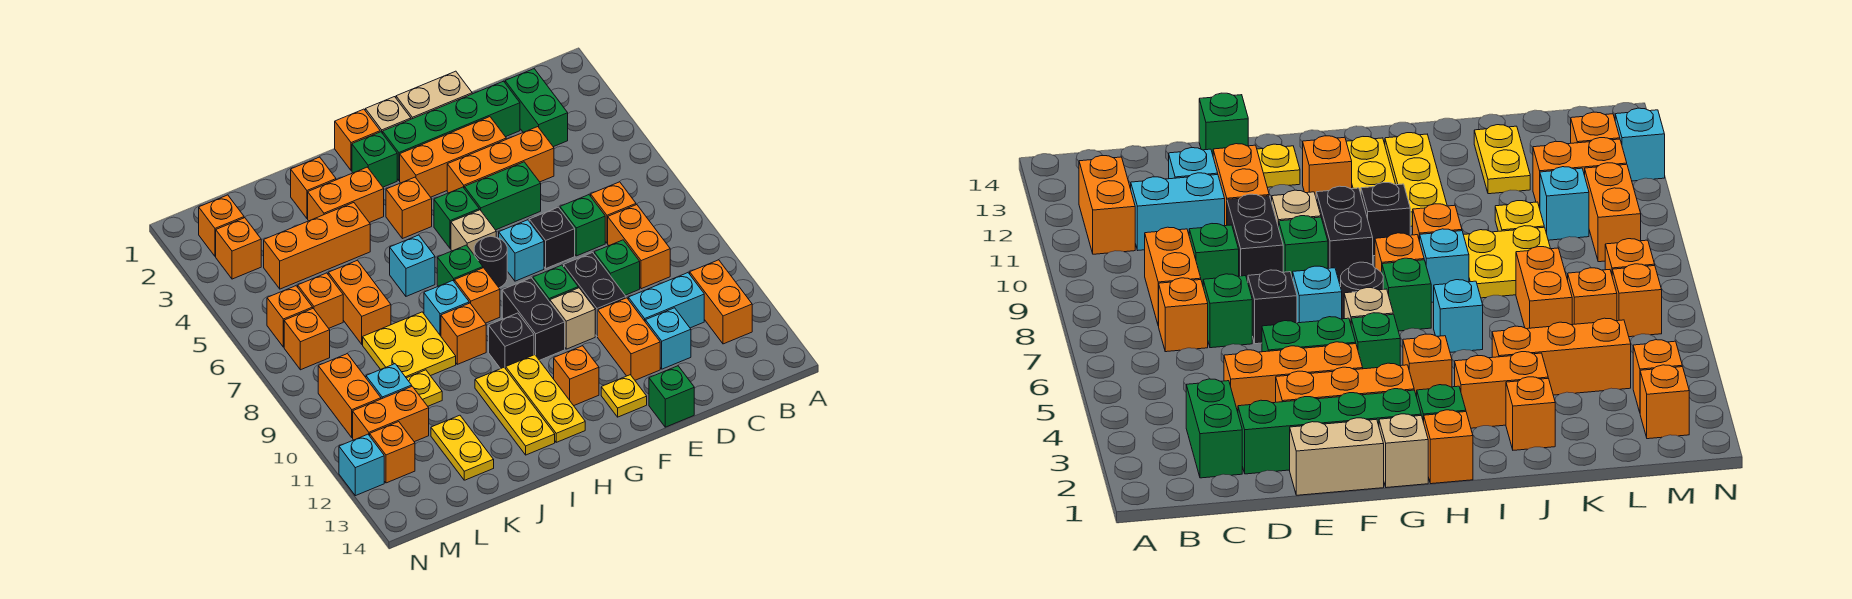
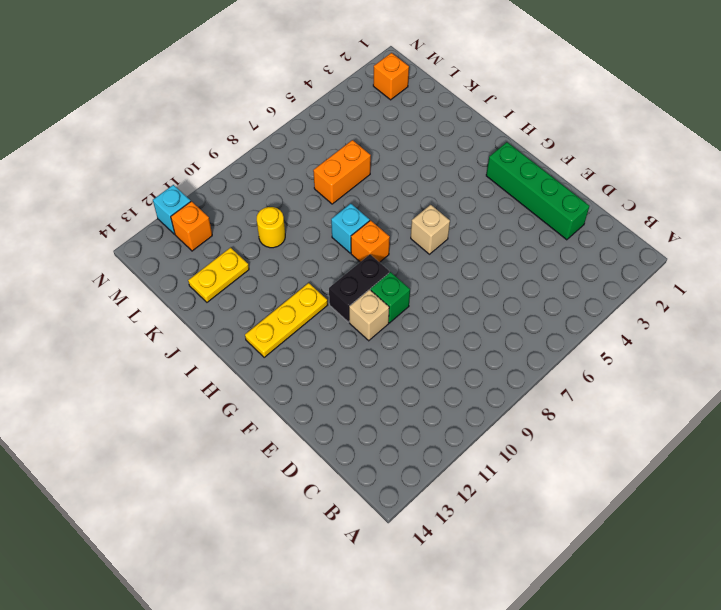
yellow round brick K10 level 1 -> yellow plate K10 level 1
none -> orange brick B11:B12 level 1
none -> green brick C2:C3 level 1
none -> orange brick C7 level 1
none -> orange brick C8:C9 level 1

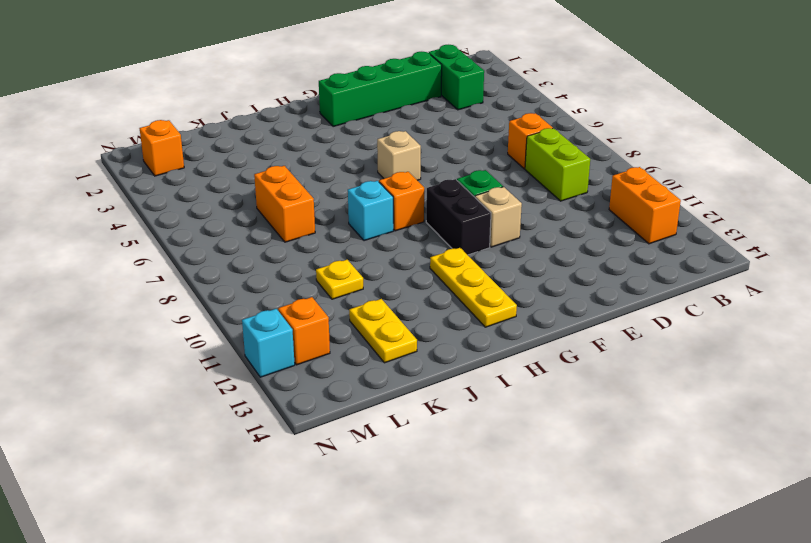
lime brick C8:C9 level 1 -> orange brick C8:C9 level 1
none -> cyan brick C11:D11 level 1
none -> orange brick D4:F4 level 1
none -> green brick D7 level 1
none -> green brick D9 level 1

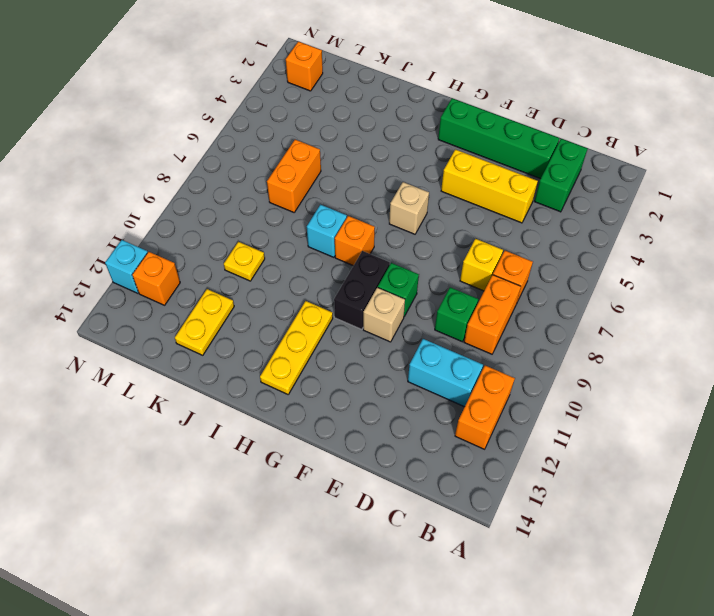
yellow brick D4:F4 level 1 -> orange brick D4:F4 level 1
yellow brick D7 level 1 -> green brick D7 level 1
none -> cyan brick D12 level 1
none -> tan brick E1:F1 level 1
none -> orange brick E3:G3 level 1
none -> green brick E5:F5 level 1

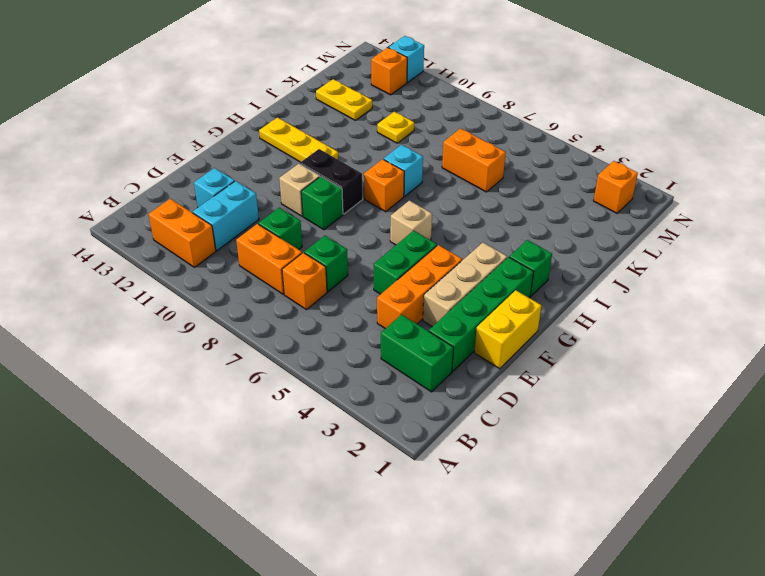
yellow brick E1:F1 level 1 -> tan brick E1:F1 level 1
tan brick E3:G3 level 1 -> orange brick E3:G3 level 1
none -> black brick E7 level 1
none -> black brick E9:E10 level 1
none -> orange brick E11:E12 level 1
none -> green brick E14 level 1

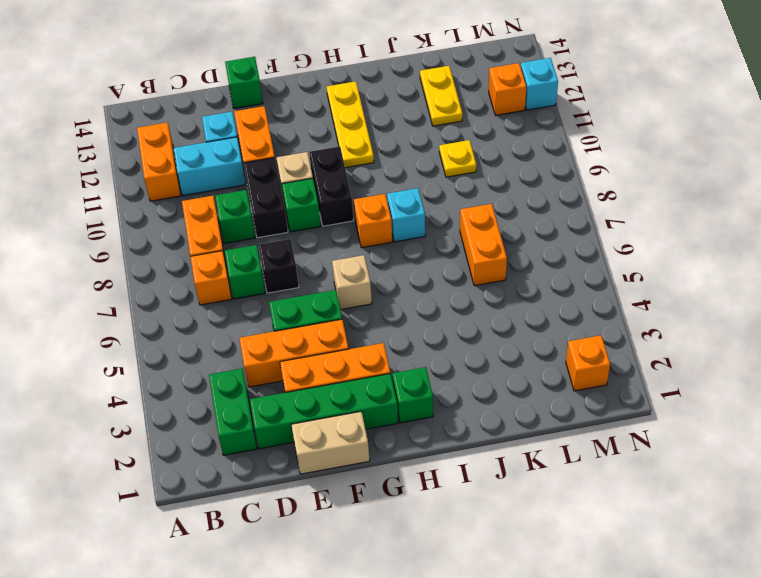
none -> cyan brick F7 level 1
none -> yellow plate F13 level 1
none -> tan brick G1 level 1
none -> green brick G5 level 1

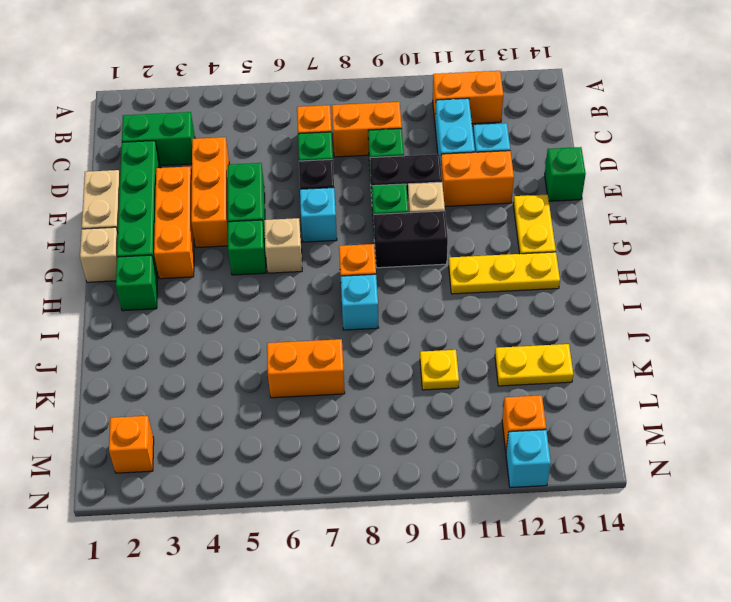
yellow plate F13:G13 level 1 -> yellow plate F13 level 1
none -> black round brick G7 level 1
none -> orange brick G12 level 1
none -> orange brick H1 level 1
none -> orange brick H4 level 1

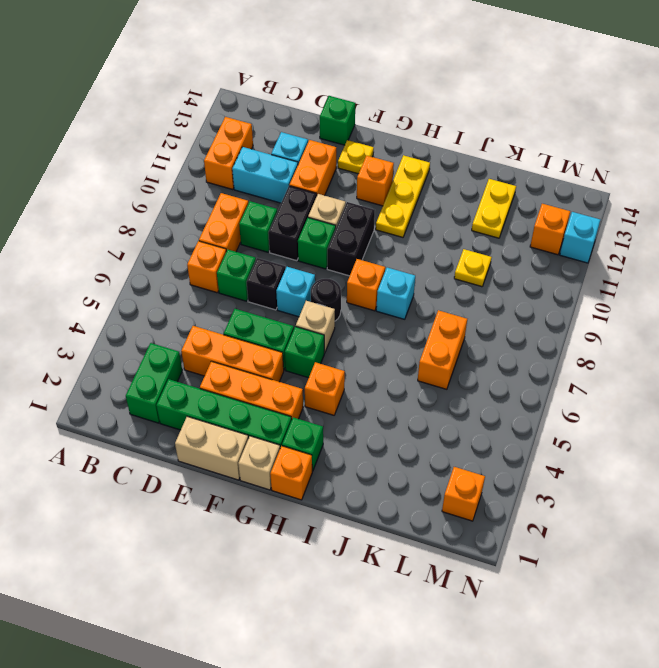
none -> green brick H7 level 1
none -> black brick H10 level 1
none -> orange brick I3:J3 level 1
none -> cyan brick I6 level 1

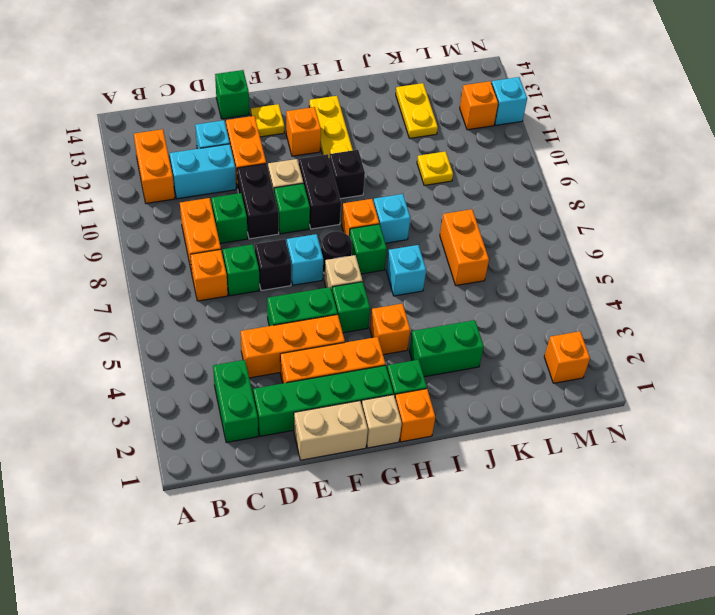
green brick I3:J3 level 1 -> orange brick I3:J3 level 1
none -> orange brick I9 level 1
none -> yellow plate I11:I13 level 1
none -> orange brick J2 level 1
none -> orange brick J4:L4 level 1

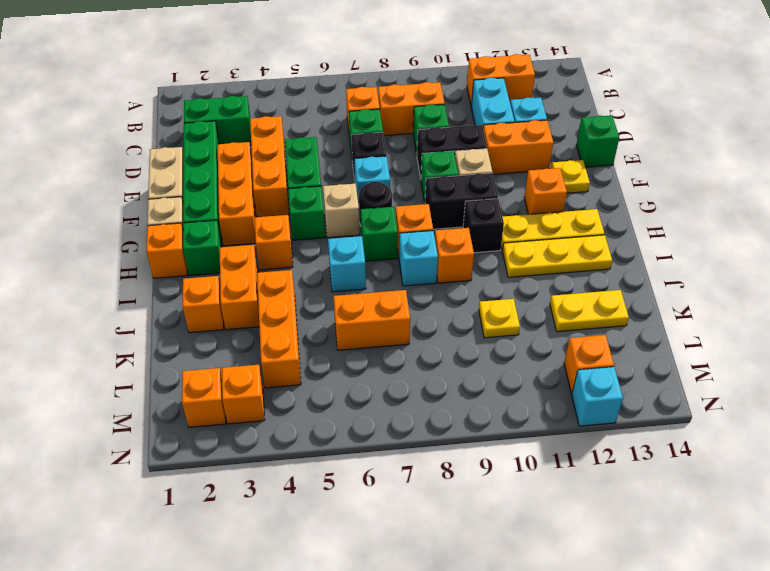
none -> yellow plate J8:K9 level 1
none -> orange brick L6 level 1
none -> cyan brick L10 level 1
none -> orange brick L11:M11 level 1

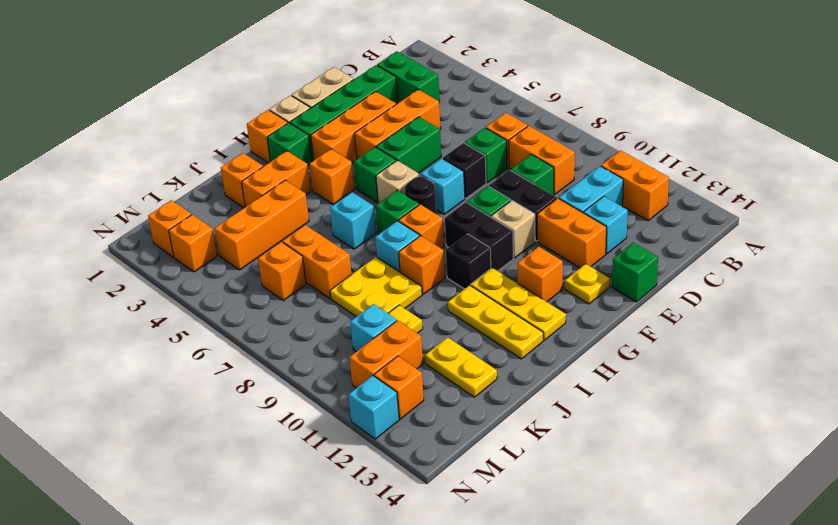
none -> orange brick M6 level 1
none -> orange brick M7 level 1
none -> orange brick M9:M10 level 1

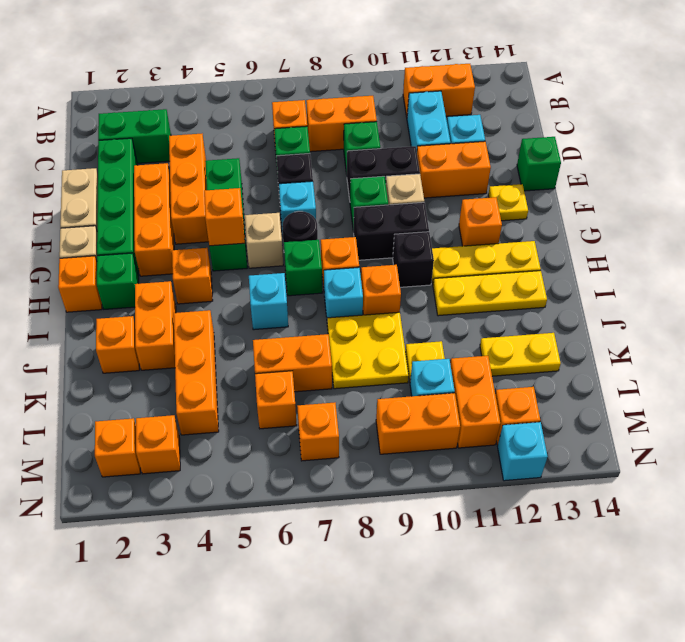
orange brick G5 level 2 -> orange brick M6 level 1

